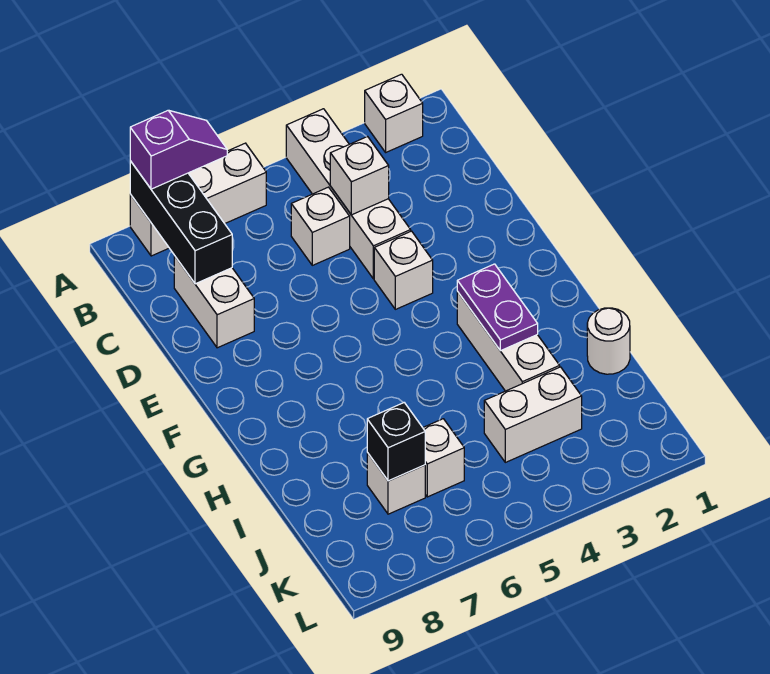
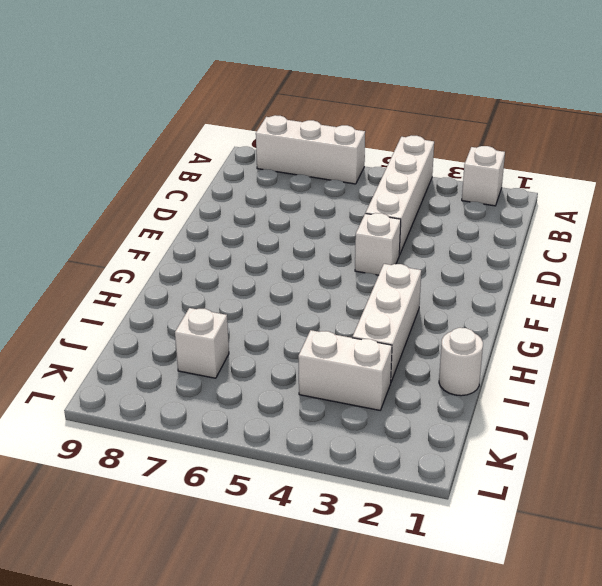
none -> white brick C5 level 1
none -> white brick C8:D8 level 1
none -> white brick J6 level 1

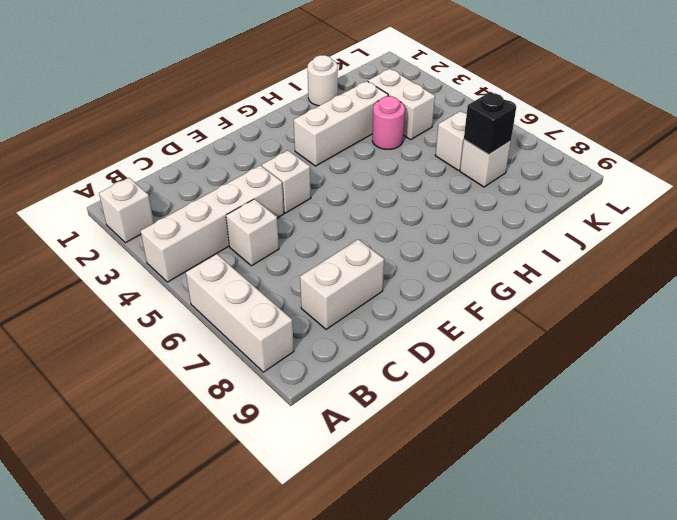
pink round brick I4 level 1 -> none
none -> black brick A8:C8 level 2
none -> white brick C4 level 2
none -> purple plate G3:H3 level 2

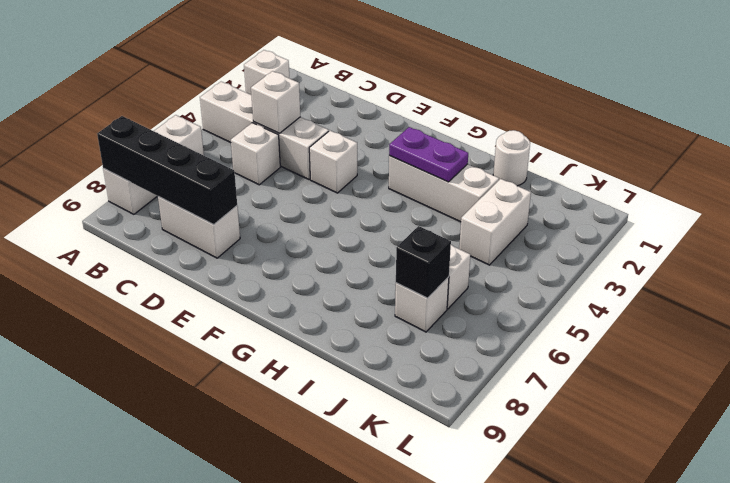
black brick A8:D8 level 2 -> black brick A8:C8 level 2
none -> purple slope A7:A8 level 3 top 8

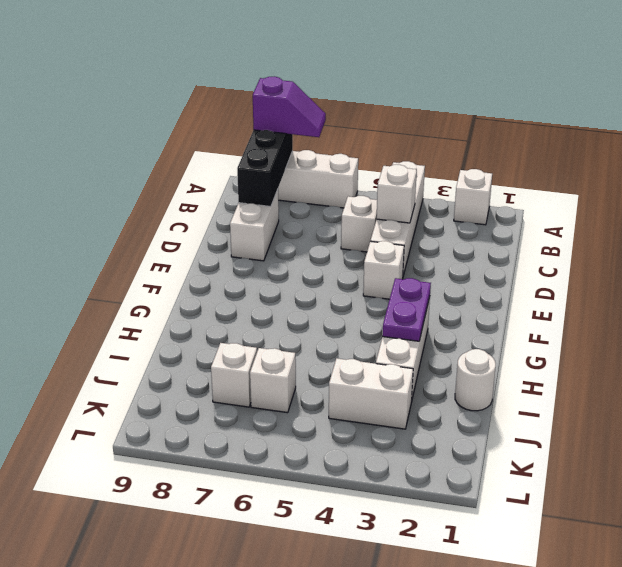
none -> black brick J7 level 2

